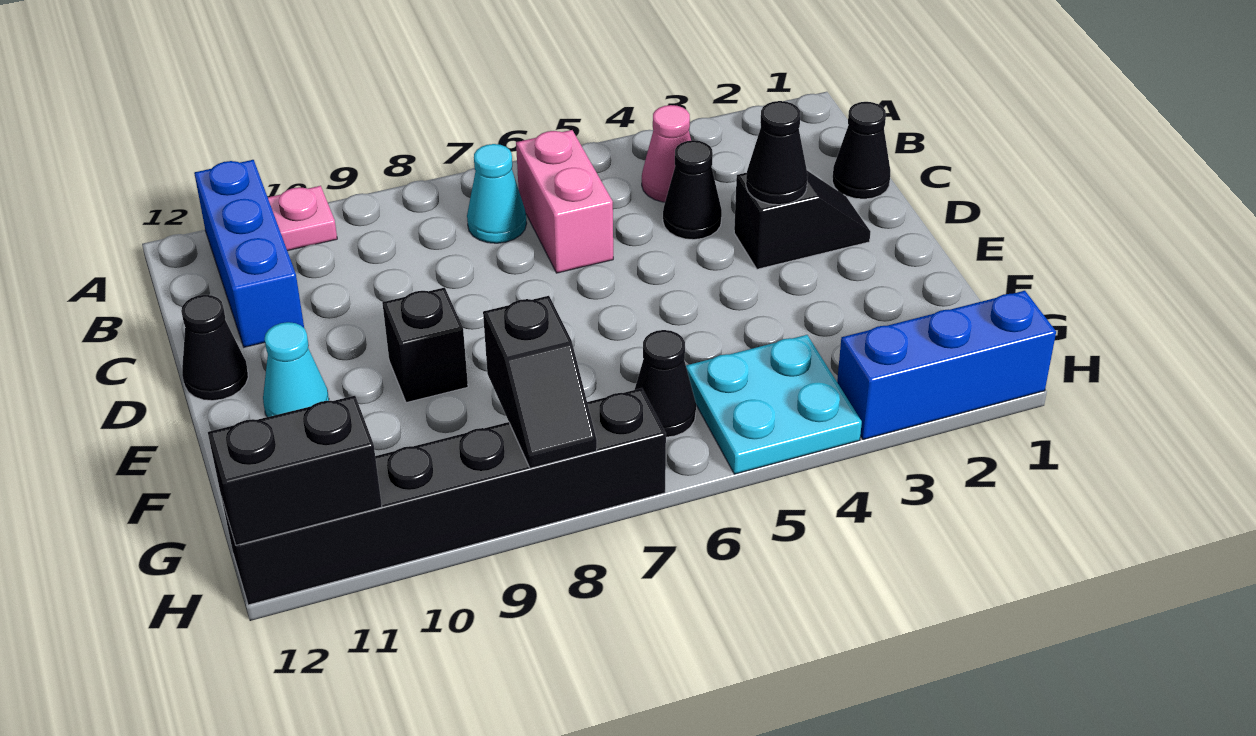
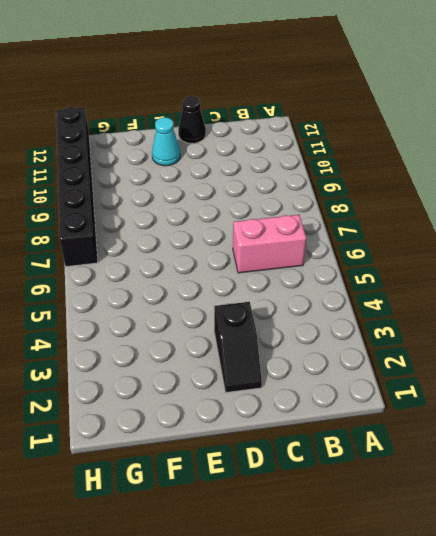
none -> pink plate A10 level 1
none -> blue brick A11:C11 level 1
none -> pink cone B4 level 1

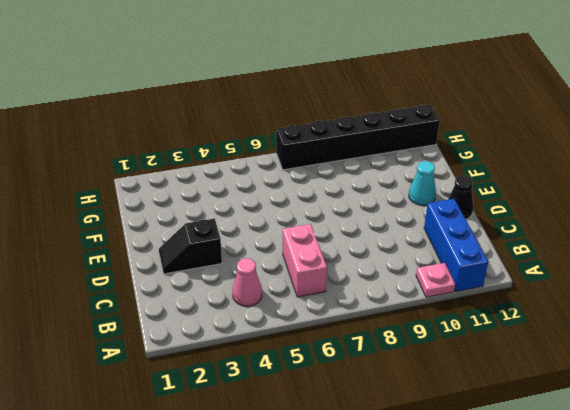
none -> cyan cone B7 level 1
none -> black cone C1 level 1
none -> black cone C4 level 1

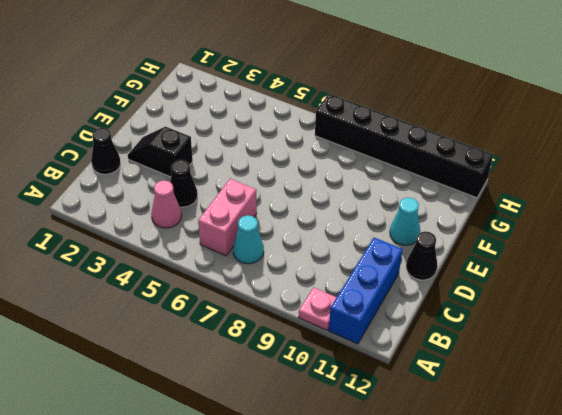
none -> black brick E9 level 1
none -> cyan plate G4:H5 level 1
none -> black cone G6 level 1

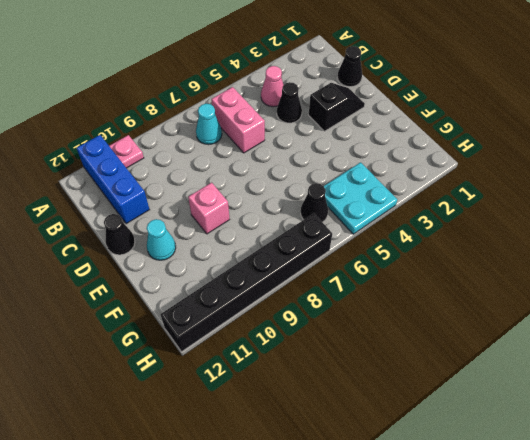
pink brick E9 level 1 -> black brick E9 level 1
none -> blue brick H1:H3 level 1
none -> black cone D3 level 2
none -> black slope G8:H8 level 2 top G

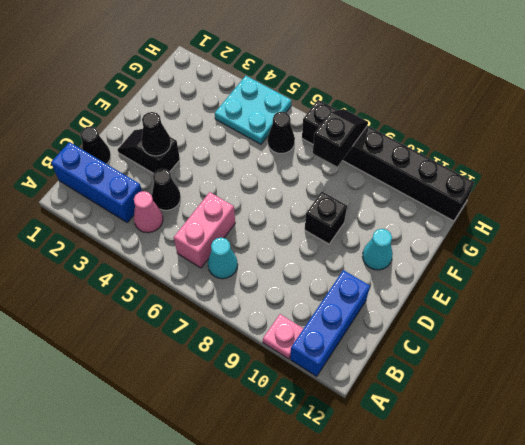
blue brick B1:B3 level 1 -> blue brick H1:H3 level 1
none -> black cone D12 level 1
none -> black brick H11:H12 level 2

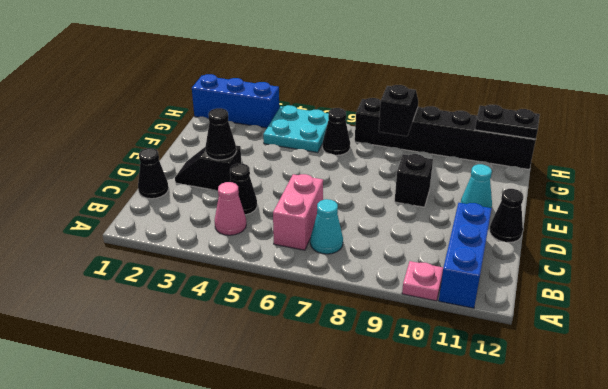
black plate H11:H12 level 2 -> black brick H11:H12 level 2

